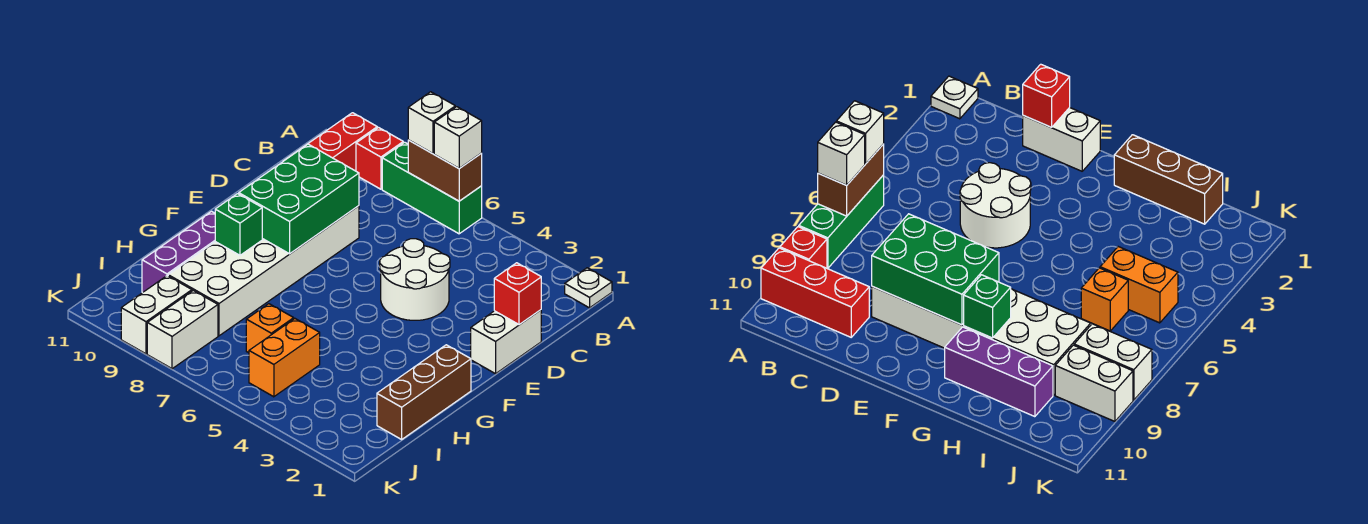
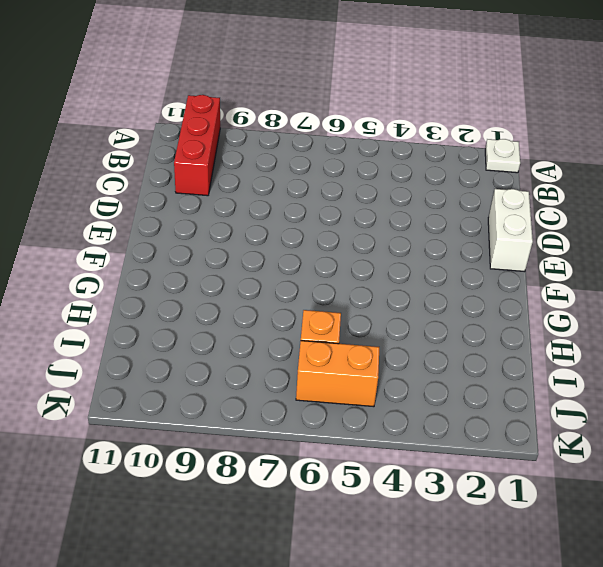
orange brick J5:J6 level 1 -> orange brick I5:J5 level 1
none -> green brick A6:A8 level 1
none -> red brick A9 level 1
none -> white round brick D4:E5 level 1

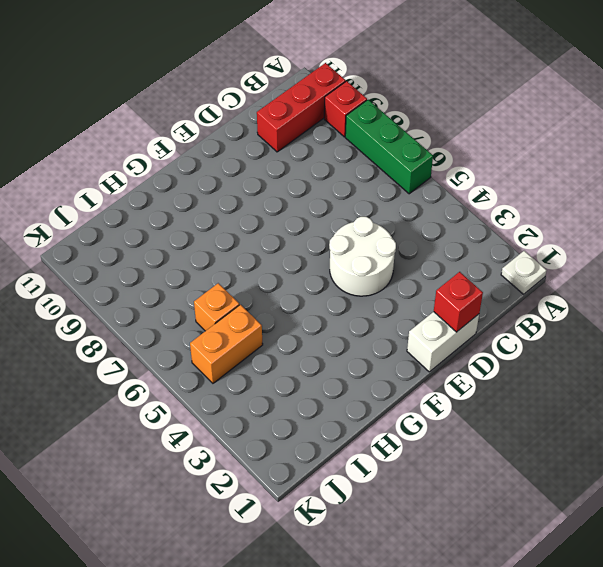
none -> white brick D8:I9 level 1
none -> brown brick G1:I1 level 1
none -> purple brick G10:I10 level 1

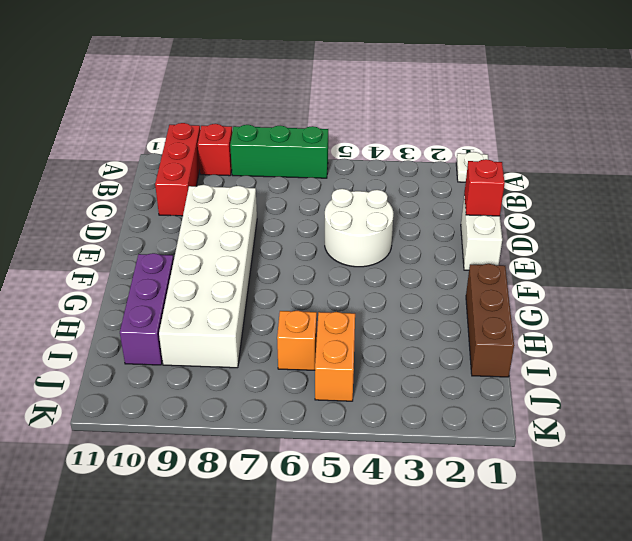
none -> white brick J8:K8 level 1
none -> white brick J9:K9 level 1
none -> brown brick A6:A7 level 2

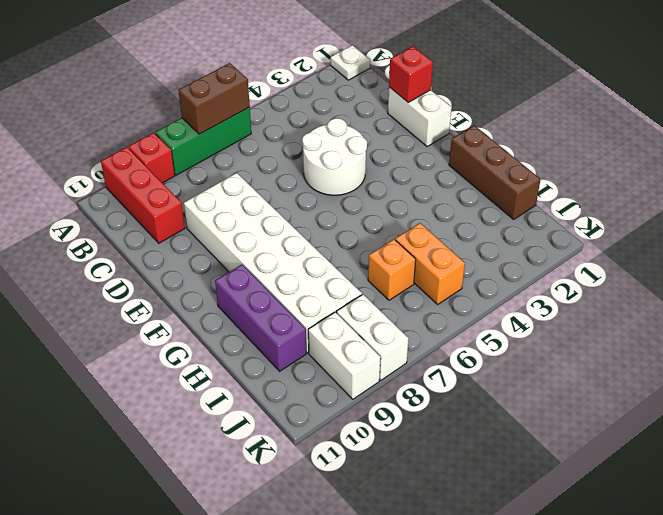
none -> green brick D8:F9 level 2
none -> green brick G9 level 2
none -> white brick A6 level 3

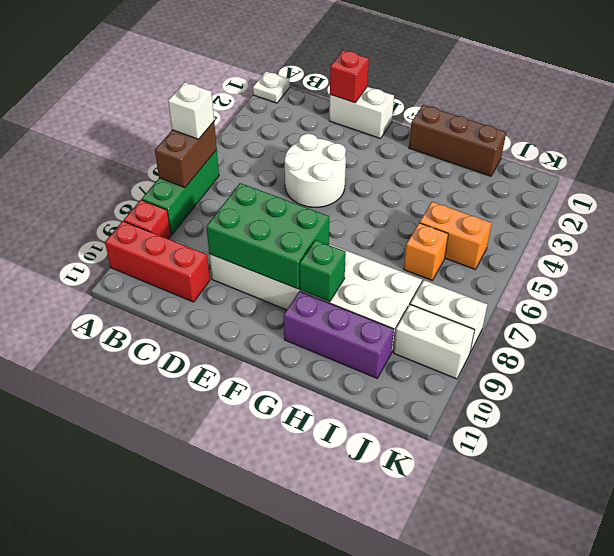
none -> white brick A7 level 3

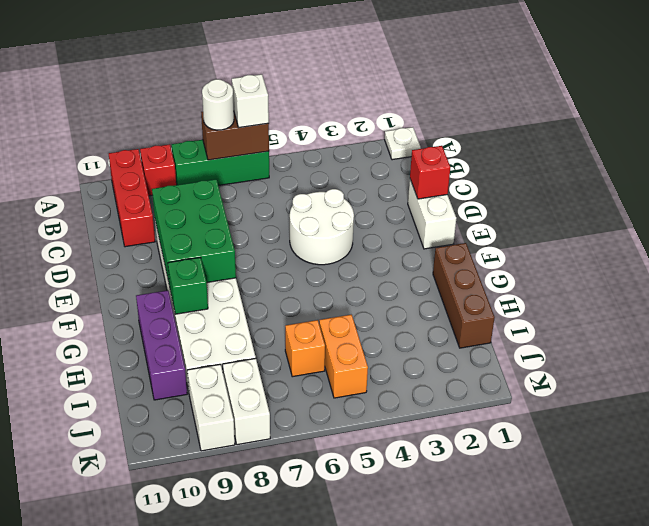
white round brick A7 level 3 -> white brick A7 level 3

